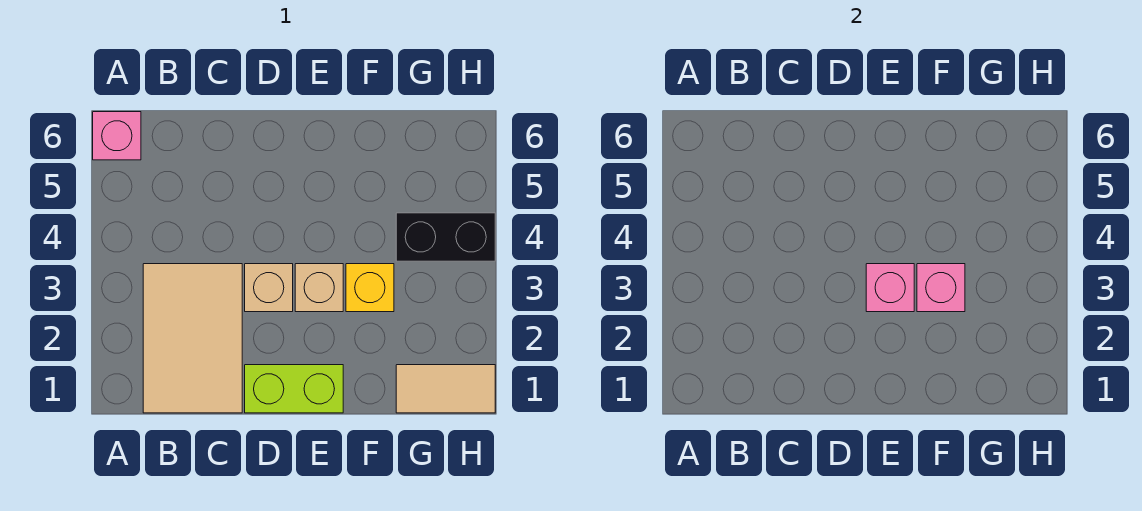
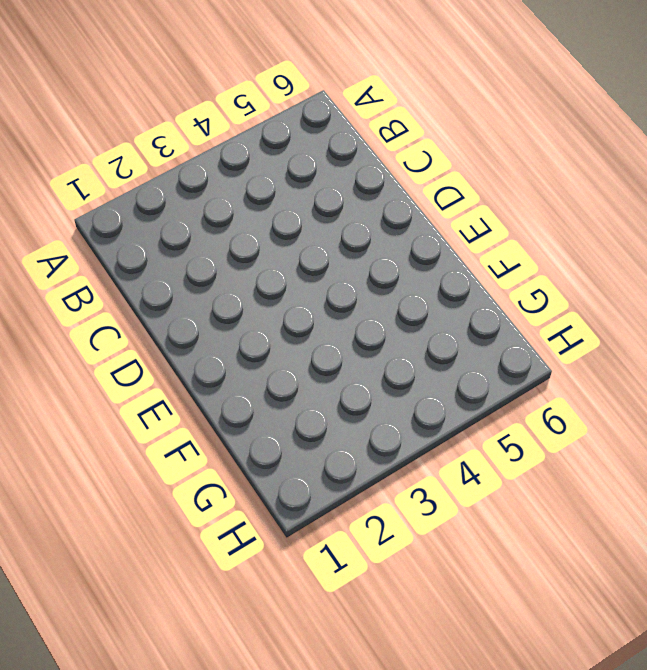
none -> pink brick A6 level 1
none -> tan tile B1:C3 level 1

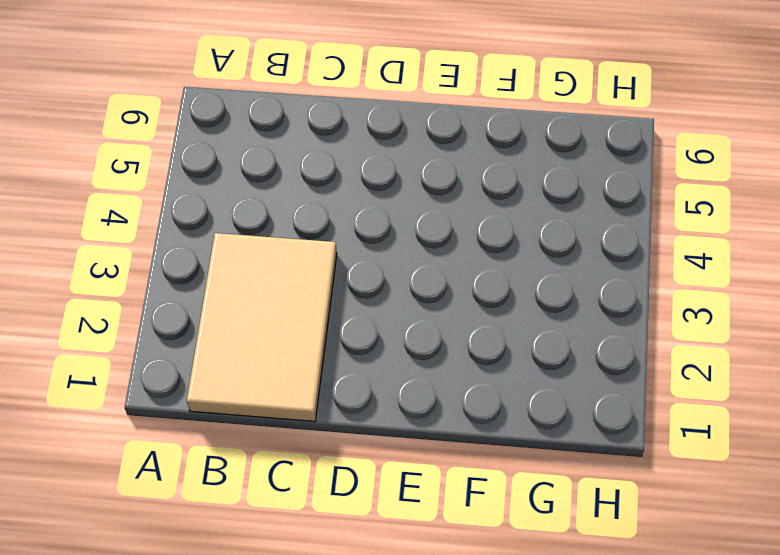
none -> pink brick A6 level 1
none -> lime brick D1:E1 level 1

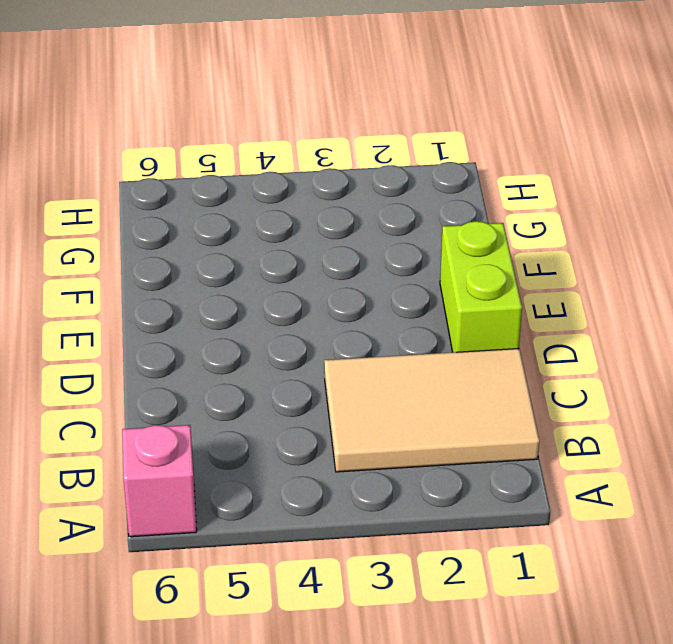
none -> tan brick D3 level 1
none -> tan brick E3 level 1

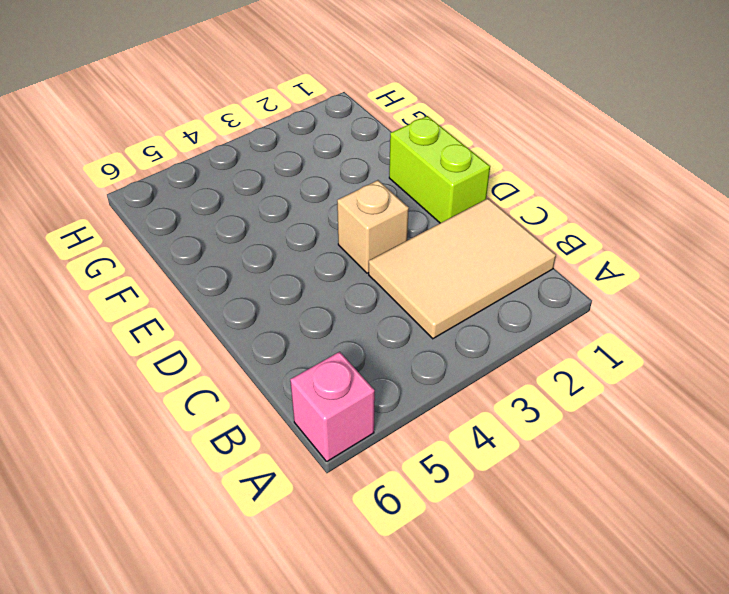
none -> tan brick E3 level 1
none -> yellow brick F3 level 1

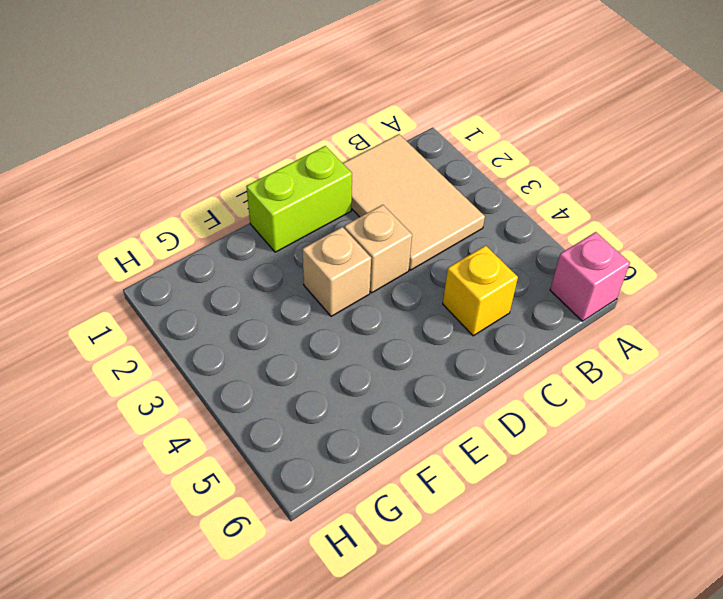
yellow brick C5 level 1 -> yellow brick F3 level 1
none -> tan tile G1:H1 level 1
none -> black brick G4:H4 level 1

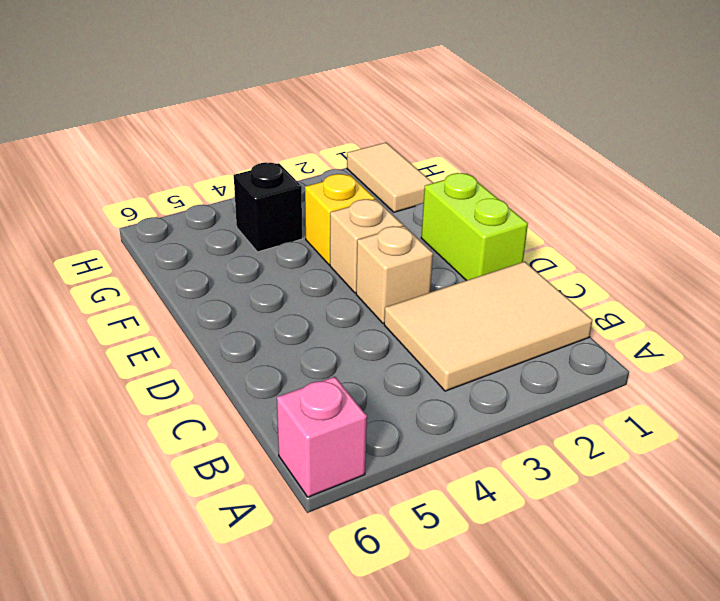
black brick G4 level 1 -> black brick G4:H4 level 1
none -> pink brick E3 level 2
none -> pink brick F3 level 2

